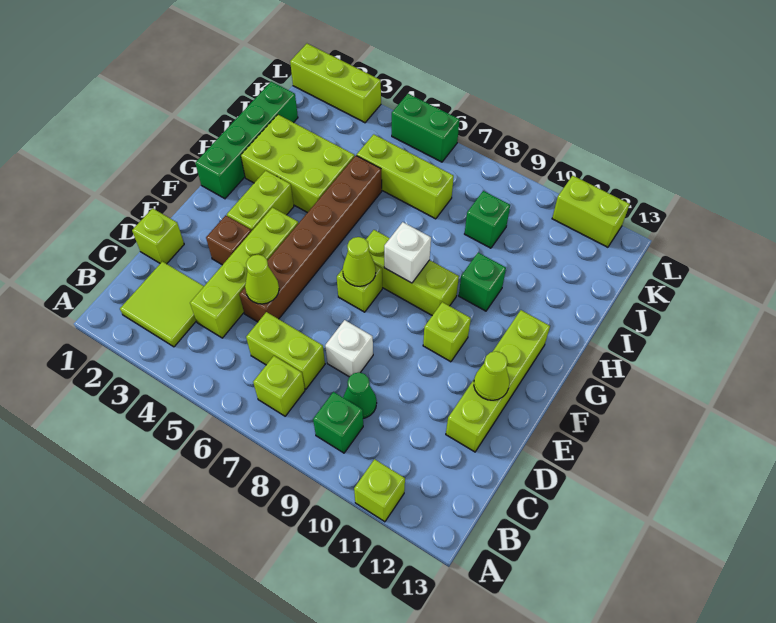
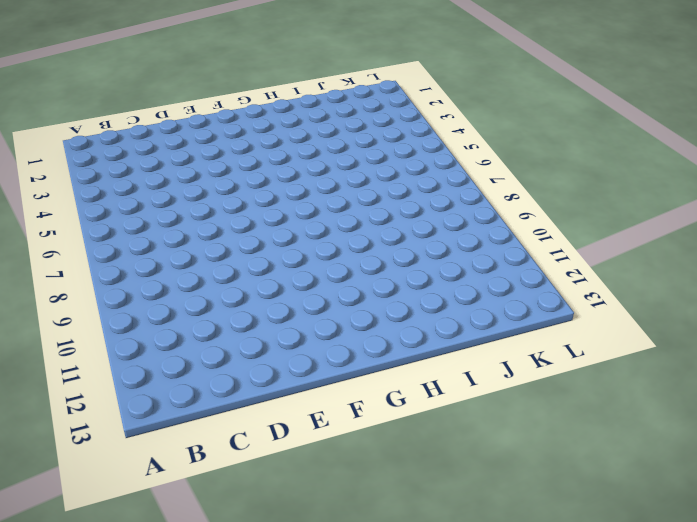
none -> lime brick A11 level 1
none -> lime tile B2:C3 level 1
none -> lime brick B7 level 1

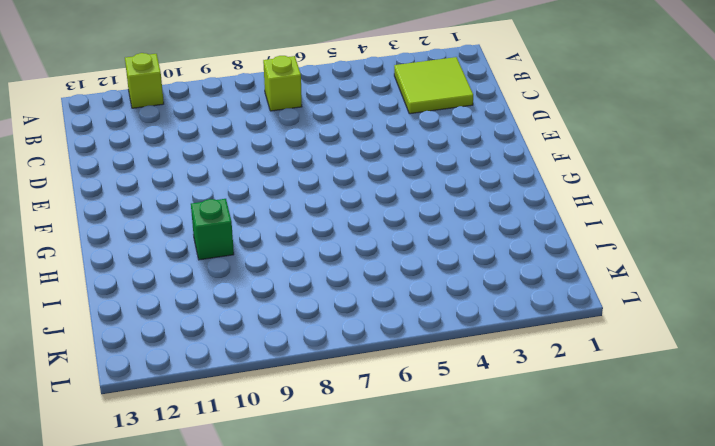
none -> green brick B9 level 1
none -> lime brick C4:F4 level 1
none -> lime brick C6:C7 level 1

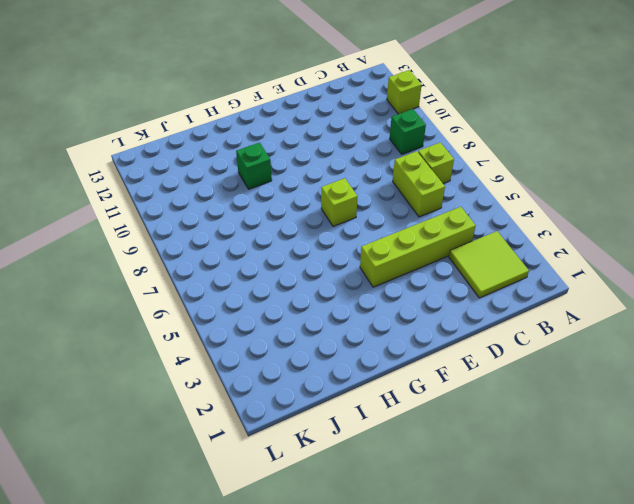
none -> green cone C9 level 1
none -> lime brick D1 level 1
none -> brown brick D5:I5 level 1

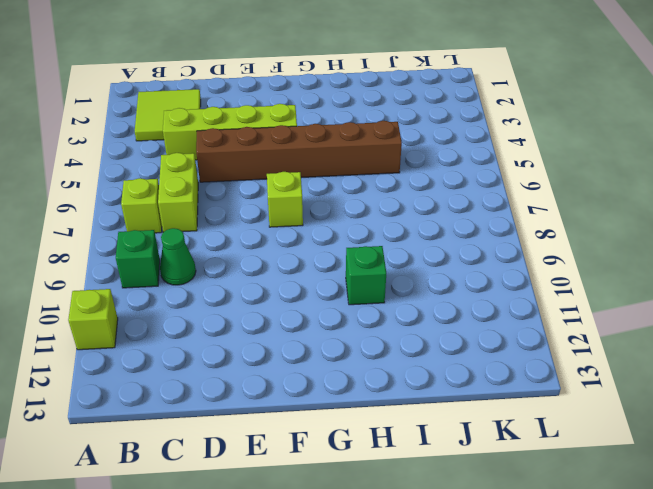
none -> lime brick D1 level 1
none -> white brick D8 level 1
none -> lime brick D12:G12 level 1

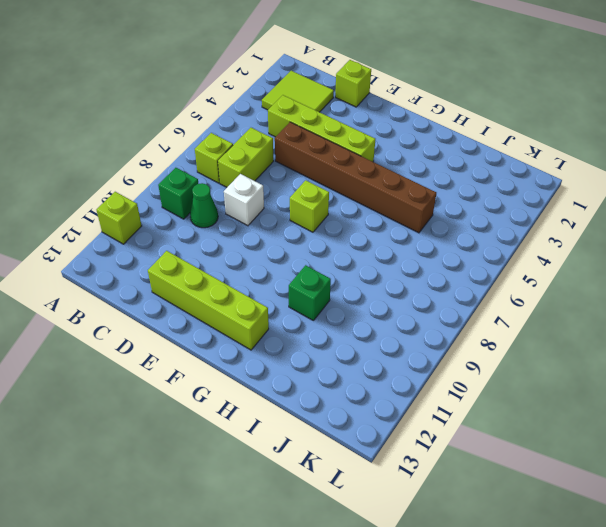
none -> brown brick E3 level 1
none -> lime brick F3:G3 level 1
none -> lime brick F10 level 1

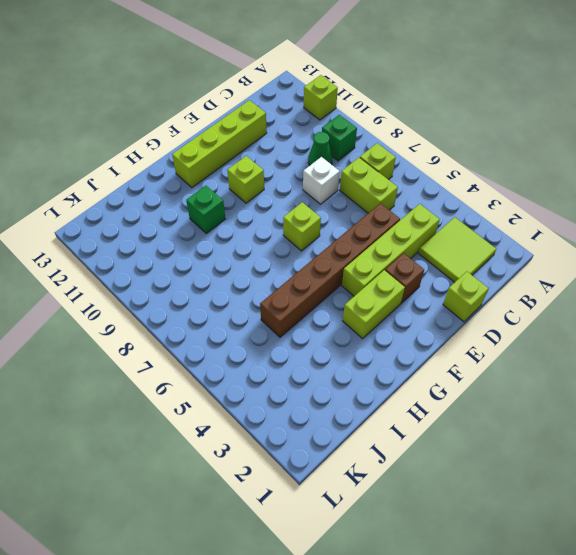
none -> green brick G1:J1 level 1
none -> lime brick G7:G9 level 1
none -> lime brick H2:I4 level 1

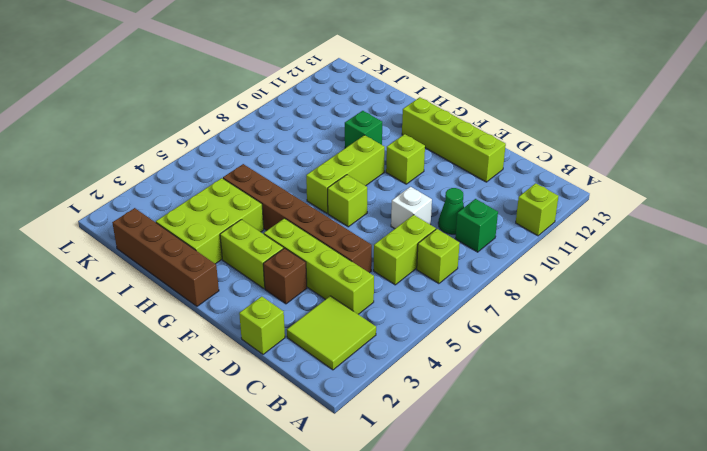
brown brick G1:J1 level 1 -> green brick G1:J1 level 1
none -> lime brick J5:J7 level 1
none -> green brick J9 level 1
none -> lime brick L1:L3 level 1

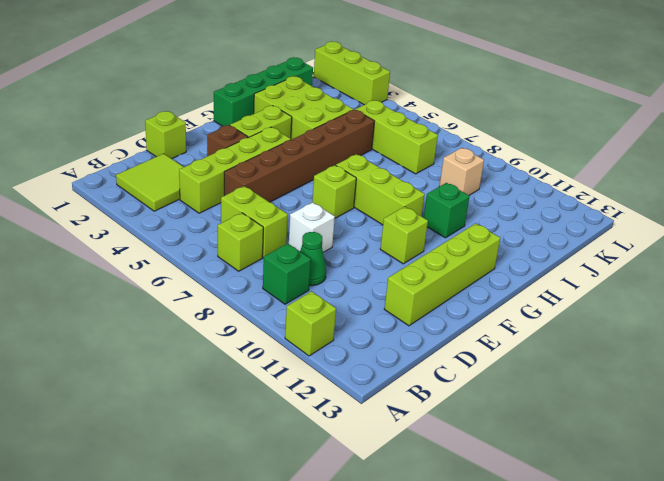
tan brick J9 level 1 -> green brick J9 level 1
none -> green brick L5:L6 level 1
none -> lime brick L11:L12 level 1
none -> lime cone D5 level 2

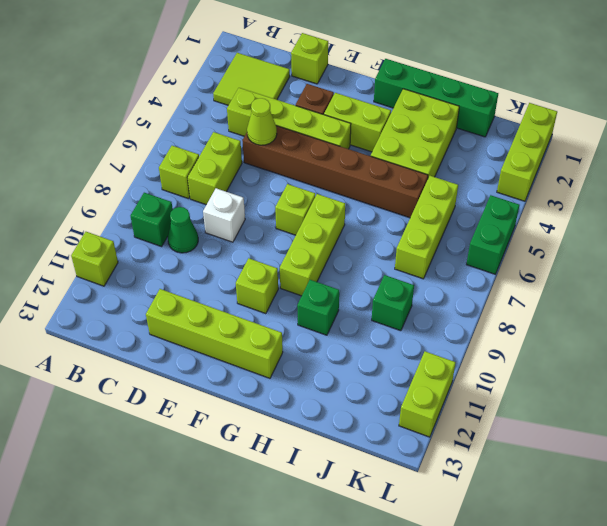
none -> lime cone E12 level 2
none -> lime cone F7 level 2
none -> white brick G8 level 2

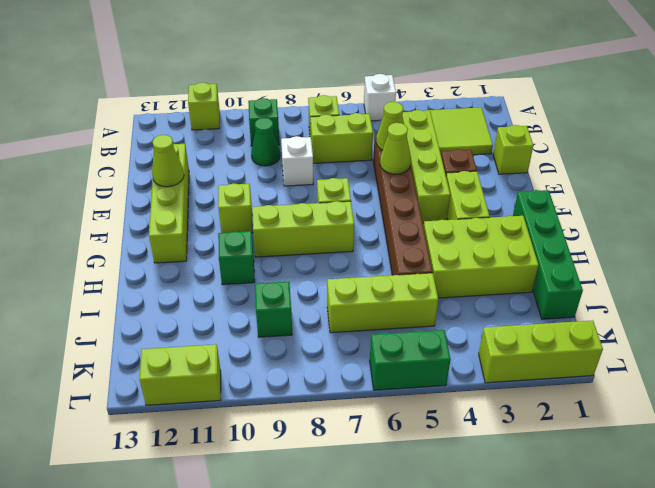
white brick A5 level 1 -> white brick G8 level 2
lime cone E5 level 2 -> lime cone F7 level 2

